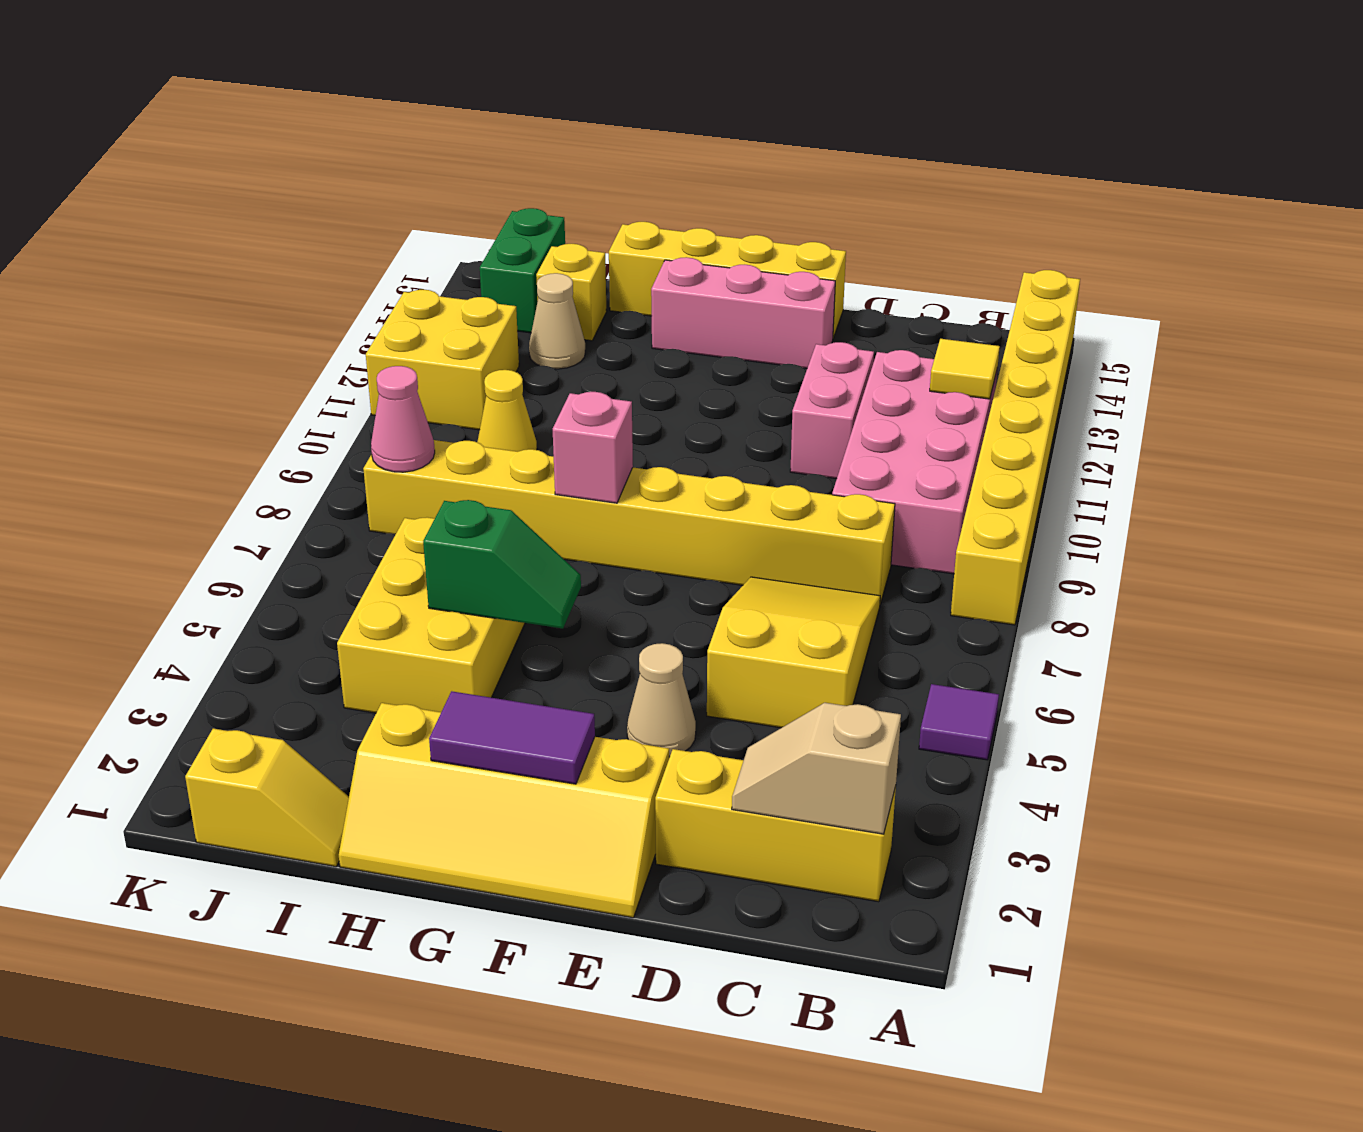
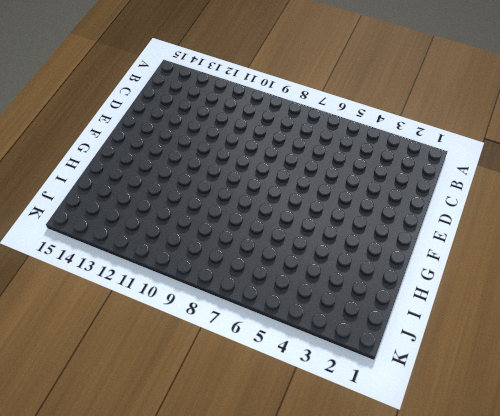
none -> purple tile A5 level 1
none -> yellow brick A8:A15 level 1
none -> yellow brick B2:D2 level 1

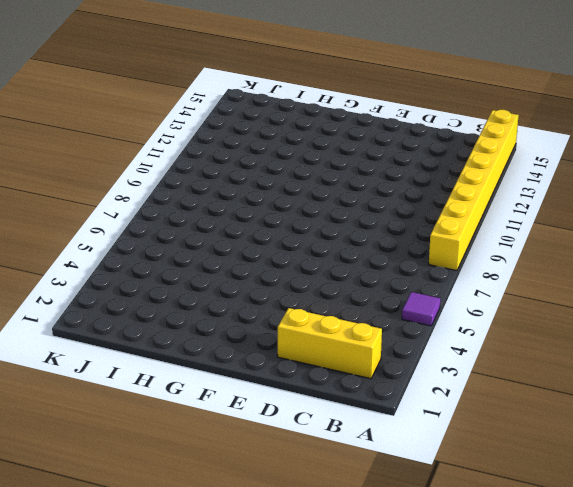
none -> pink brick B9:C12 level 1
none -> yellow slope C5:D7 level 1 top 5
none -> yellow brick C8:J8 level 1

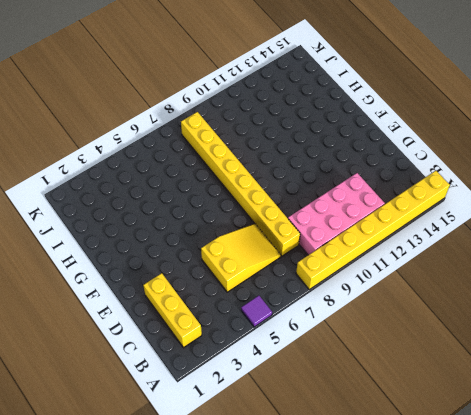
none -> pink brick D11:D12 level 1
none -> yellow slope E1:H2 level 1 top 2
none -> tan cone E4 level 1

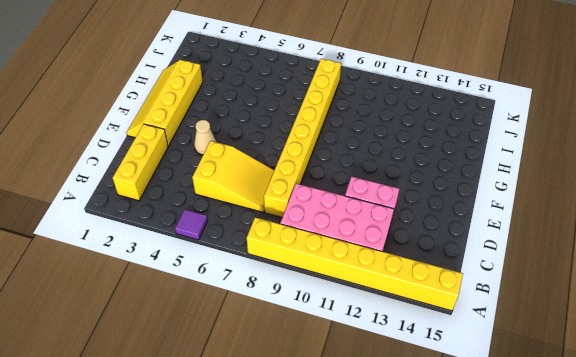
none -> pink brick E14:G14 level 1
none -> yellow brick E15:H15 level 1
none -> yellow brick H4:I6 level 1

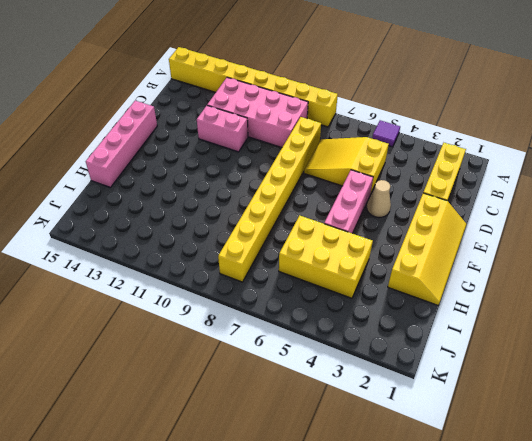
pink brick E5:G5 level 1 -> pink brick E14:G14 level 1
pink brick E15:H15 level 1 -> yellow brick E15:H15 level 1
none -> yellow slope I1:J1 level 1 top J
none -> yellow cone I10 level 1
none -> tan cone I13 level 1

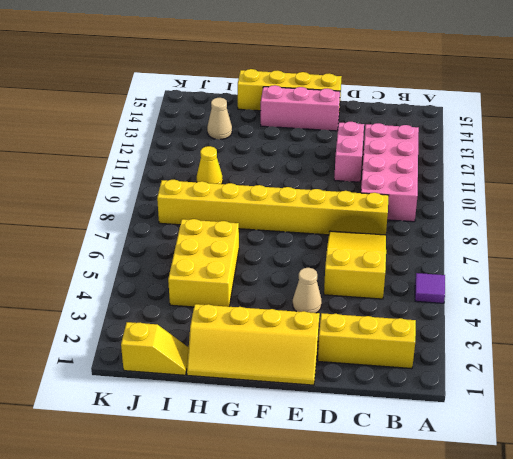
none -> yellow brick A8:A15 level 1
none -> yellow brick I14 level 1
none -> yellow brick J11:K12 level 1

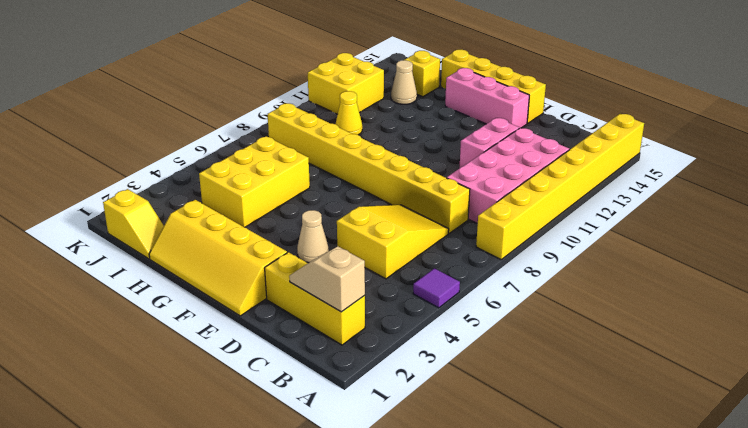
none -> green brick J14:J15 level 1
none -> yellow tile B12 level 2
none -> purple tile F2:G2 level 2

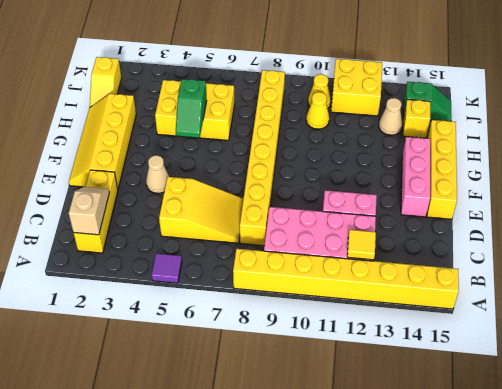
yellow cone J10 level 1 -> none
green slope J14:J15 level 1 top 14 -> green brick J14:J15 level 1
none -> purple tile F2:G2 level 2
none -> pink brick G8 level 2
none -> pink cone J8 level 2

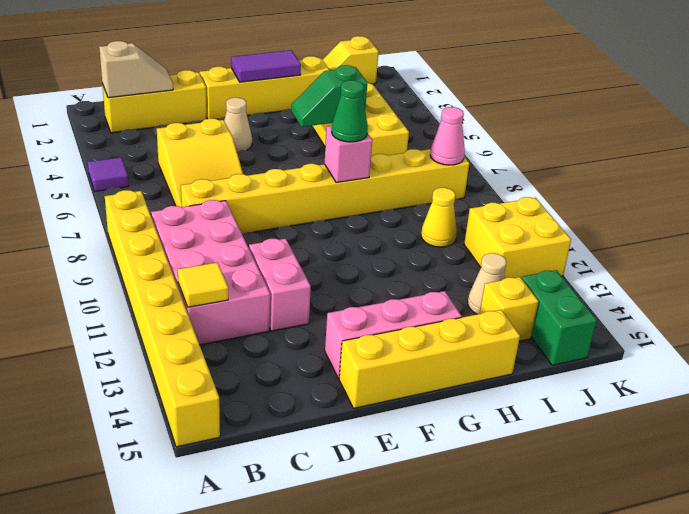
green cone G8 level 3 -> none

